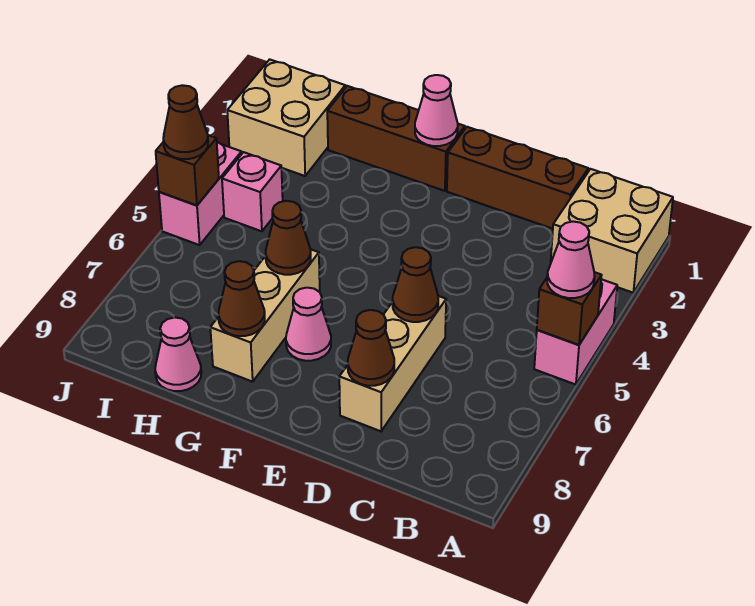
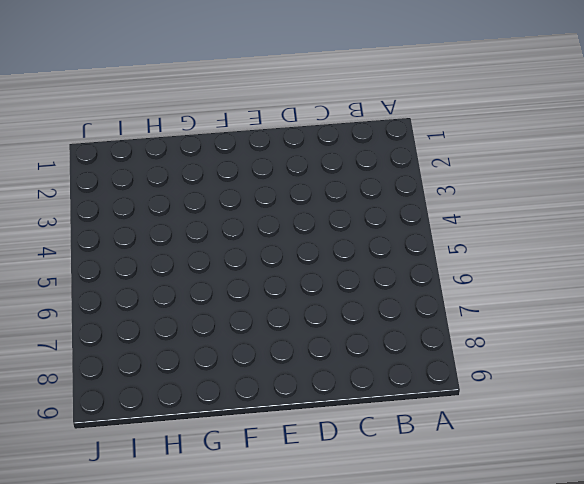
none -> tan brick A1:B2 level 1
none -> pink brick A4:A5 level 1
none -> brown brick C1:E1 level 1

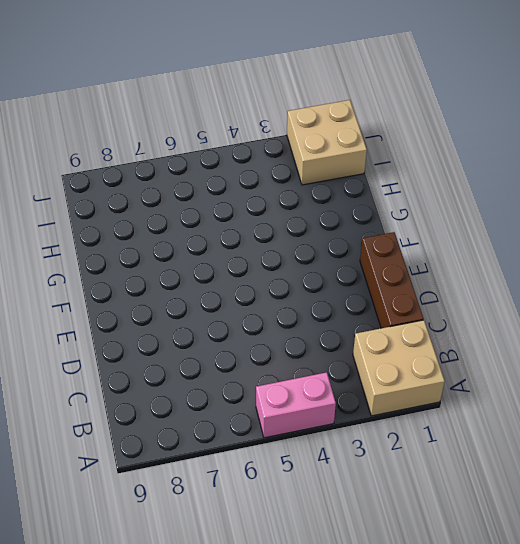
none -> tan brick D6:D8 level 1
none -> brown brick F1:H1 level 1
none -> pink cone F7 level 1

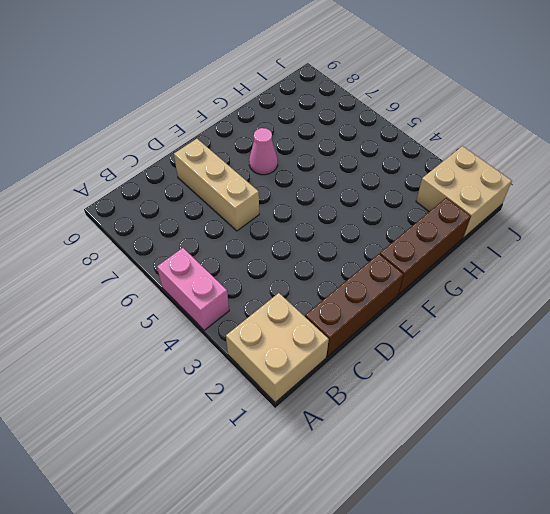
none -> tan brick G6:G8 level 1
none -> pink cone H9 level 1
none -> pink brick I4 level 1

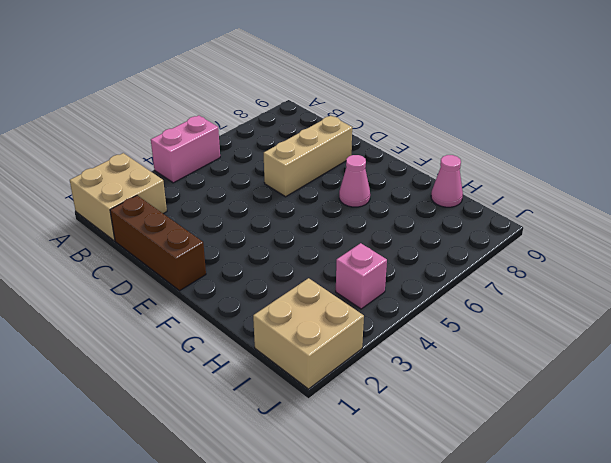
none -> brown brick F1:H1 level 1
none -> tan brick G6:G8 level 1
none -> pink brick J4:J5 level 1

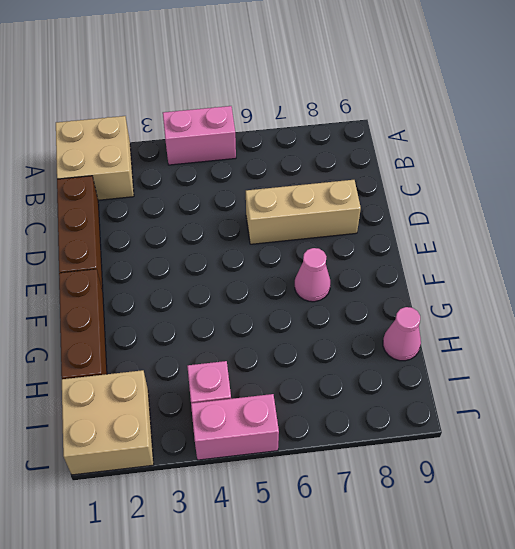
none -> tan brick G6:G8 level 1
none -> brown brick A5 level 2
none -> brown cone D6 level 2

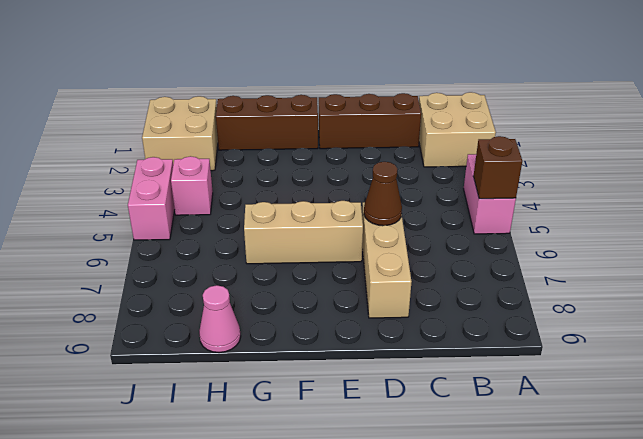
tan brick E6:G6 level 1 -> tan brick G6:G8 level 1
none -> pink cone F7 level 1
none -> brown cone D8 level 2
none -> pink cone F1 level 2

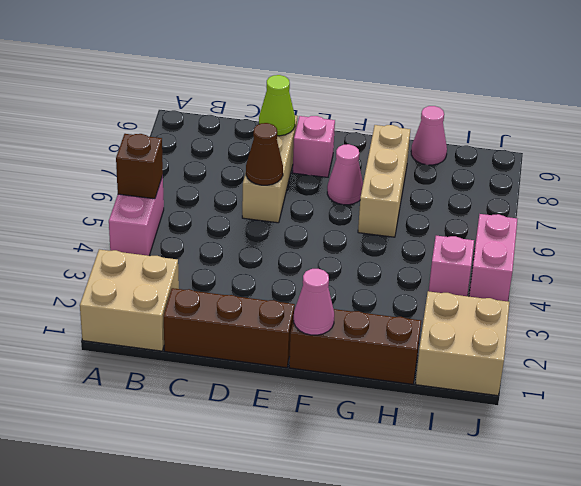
lime cone D8 level 2 -> brown cone D8 level 2
pink brick E8 level 1 -> none
none -> brown cone G6 level 2
none -> brown cone G8 level 2
none -> brown brick J5 level 2

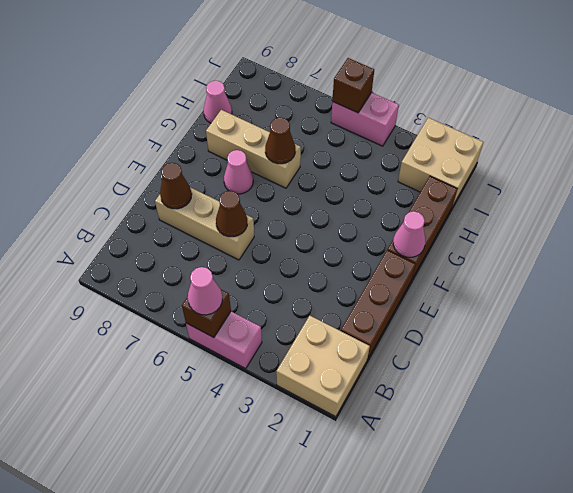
none -> pink brick I4 level 1
none -> brown cone G8 level 2
none -> brown cone J5 level 3

